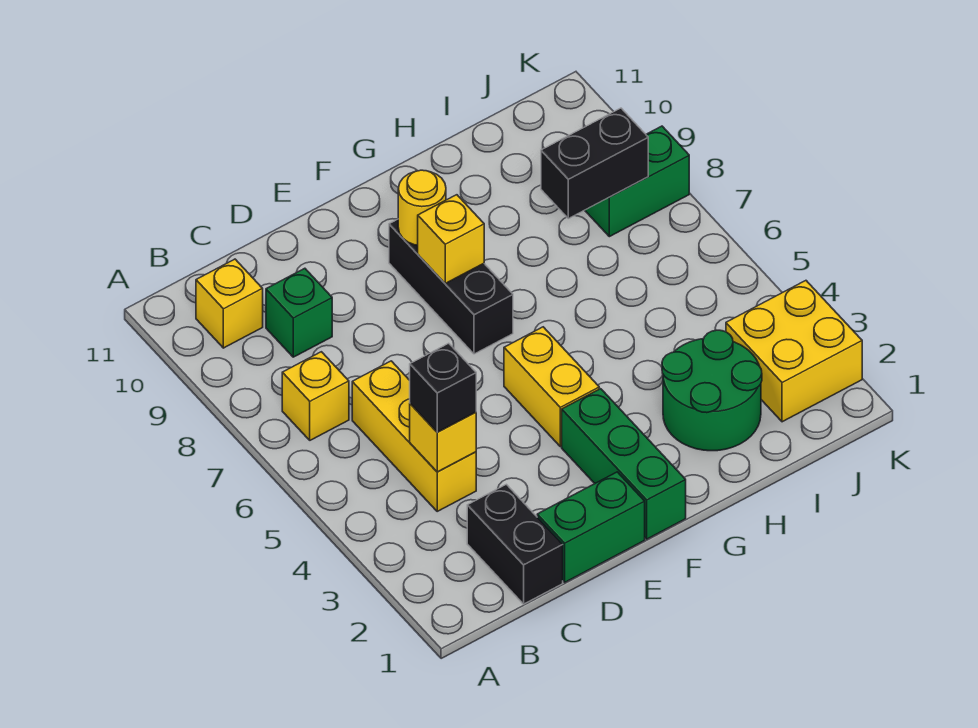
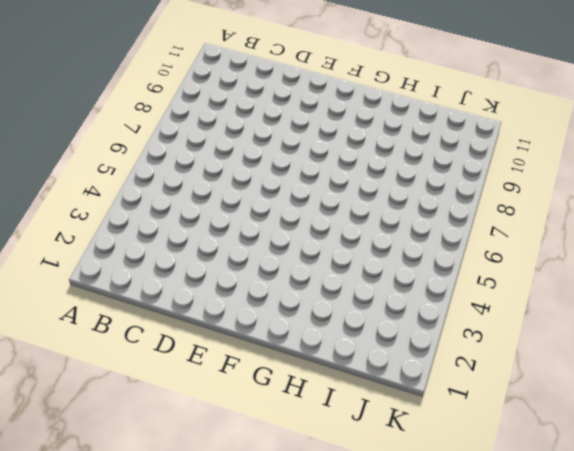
none -> yellow brick B7 level 1
none -> yellow brick B10 level 1
none -> black brick C1:C2 level 1

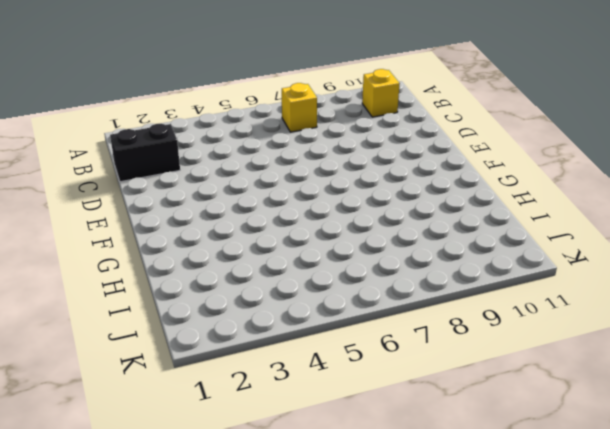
none -> yellow brick C4:C6 level 1
none -> green brick C9 level 1
none -> green brick D1:E1 level 1

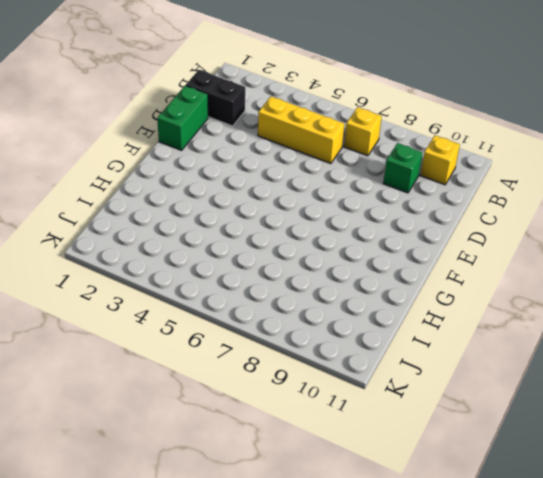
none -> green brick F1:F3 level 1
none -> yellow brick F4:F5 level 1
none -> black brick F7:F9 level 1

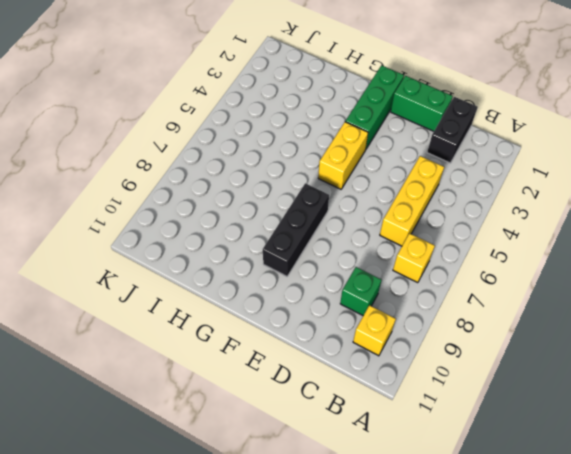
none -> green round brick H2:I3 level 1
none -> yellow brick J2:K3 level 1
none -> green brick J8:K8 level 1

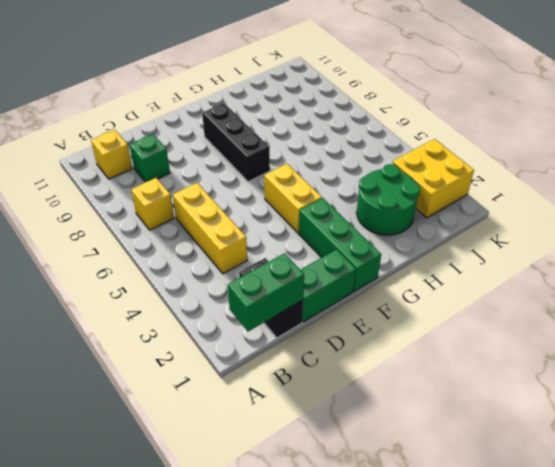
green brick B1:C1 level 2 -> green brick J8:K8 level 1
none -> yellow brick C4 level 2
none -> yellow brick F8 level 2
none -> yellow round brick F9 level 2

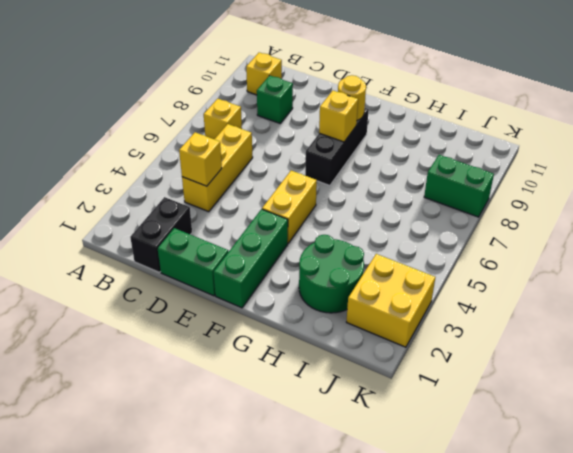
none -> black brick I8:J8 level 2
none -> black brick C4 level 3

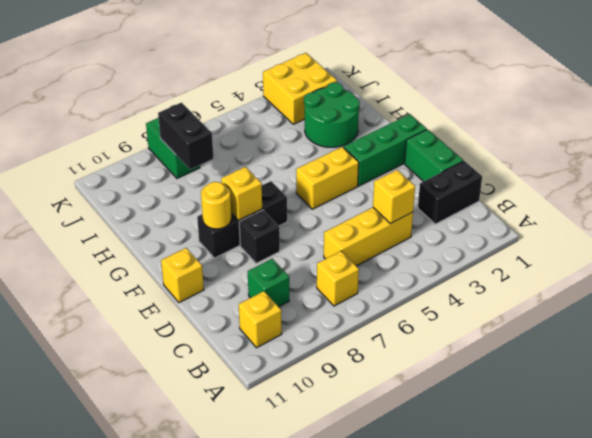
black brick E8 level 1 -> black brick C4 level 3
yellow brick E11 level 1 -> none

